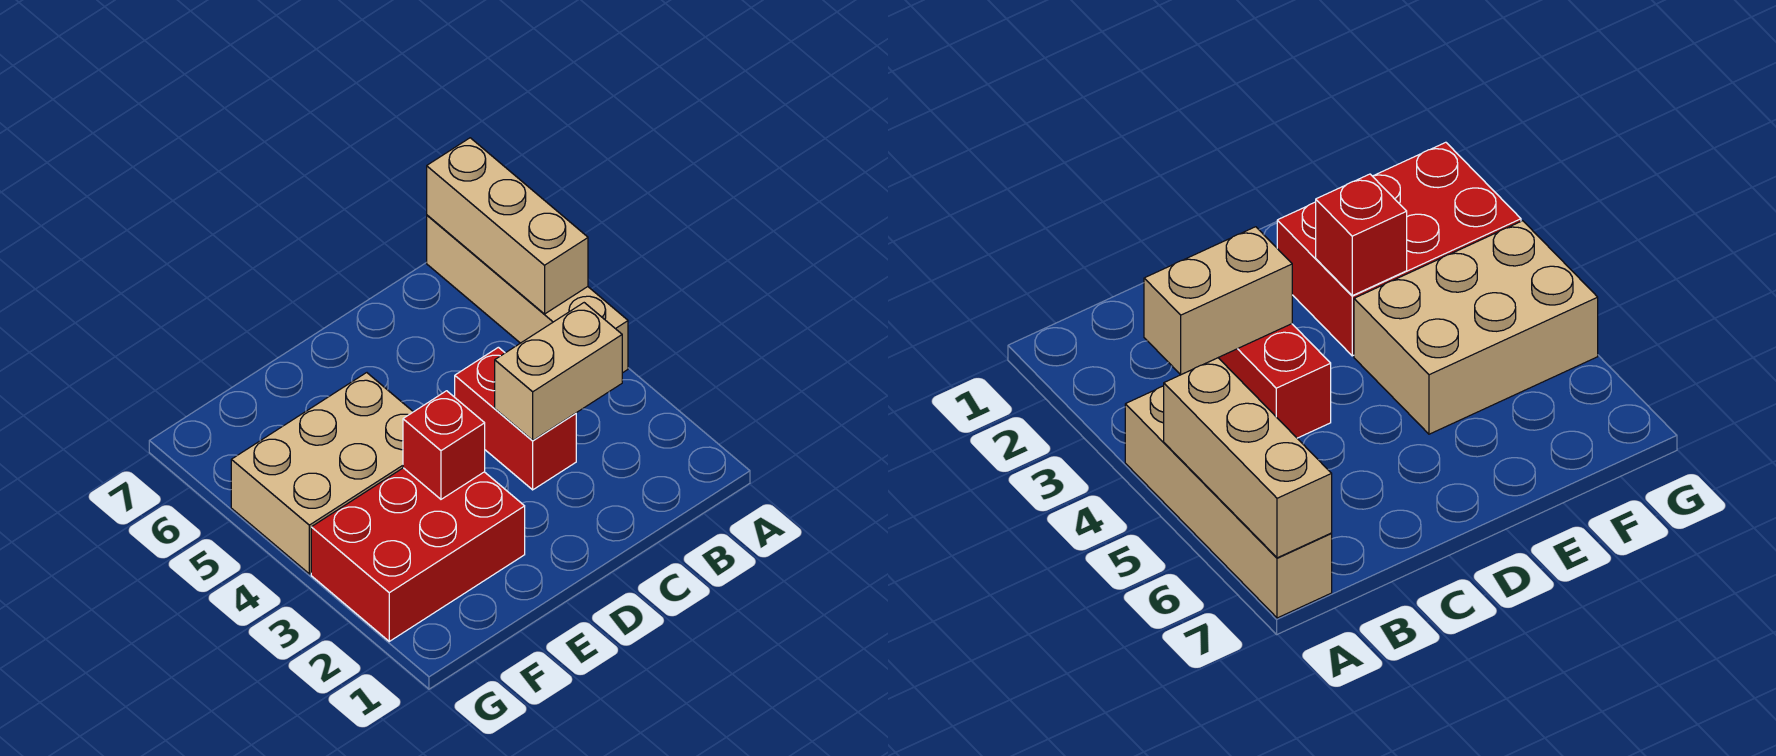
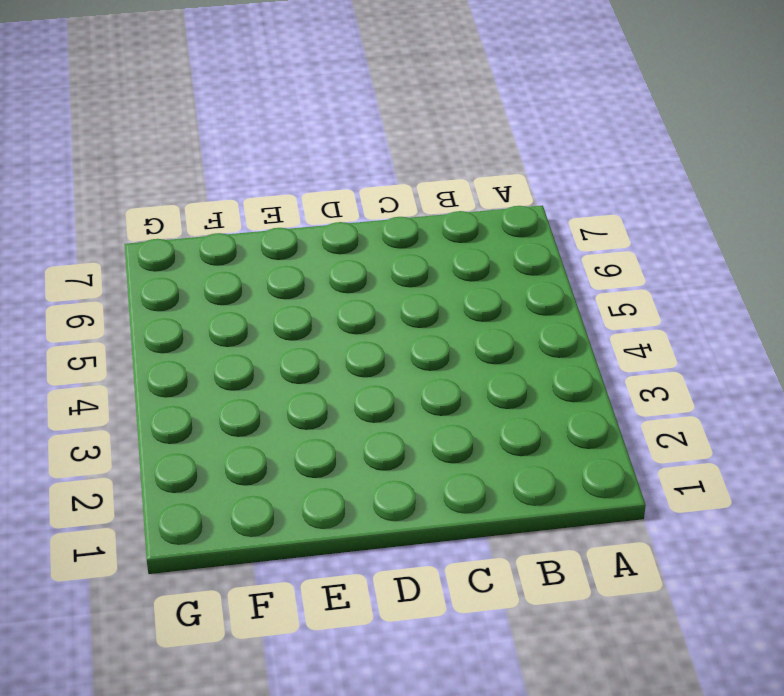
none -> tan brick A4:A7 level 1
none -> red brick C3:C4 level 1

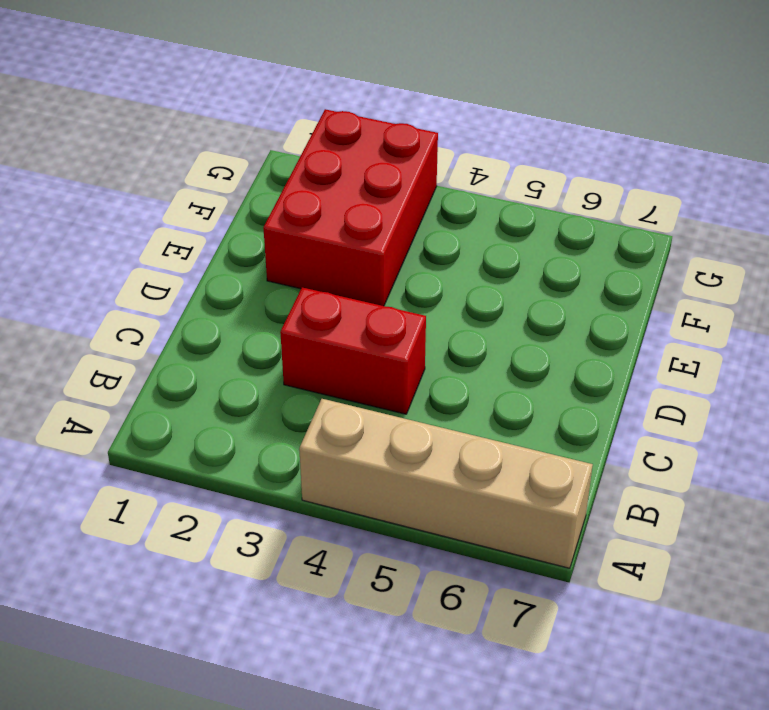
none -> tan brick E4:G5 level 1
none -> tan brick A5:A7 level 2

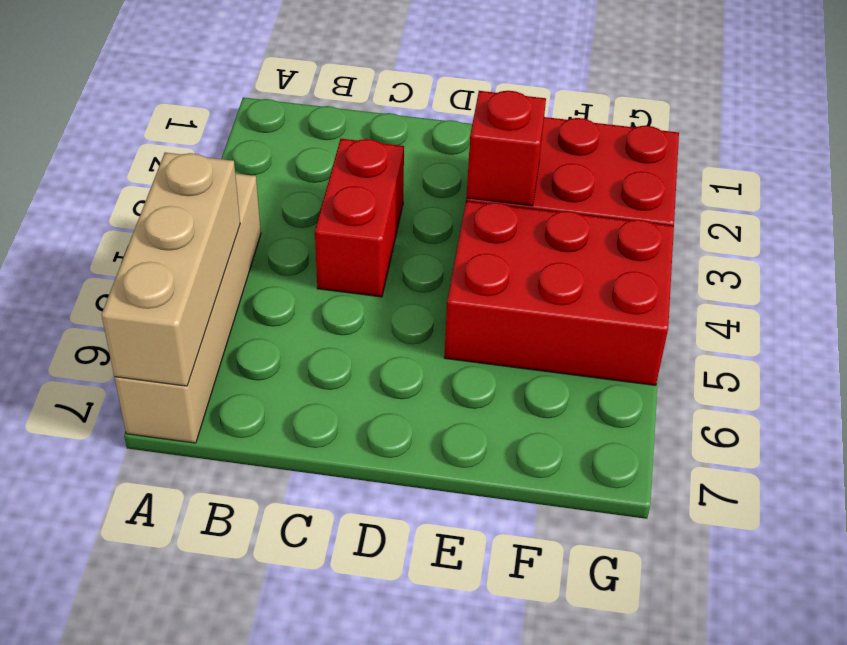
red brick E4:G5 level 1 -> tan brick E4:G5 level 1
none -> tan brick B3:C3 level 2

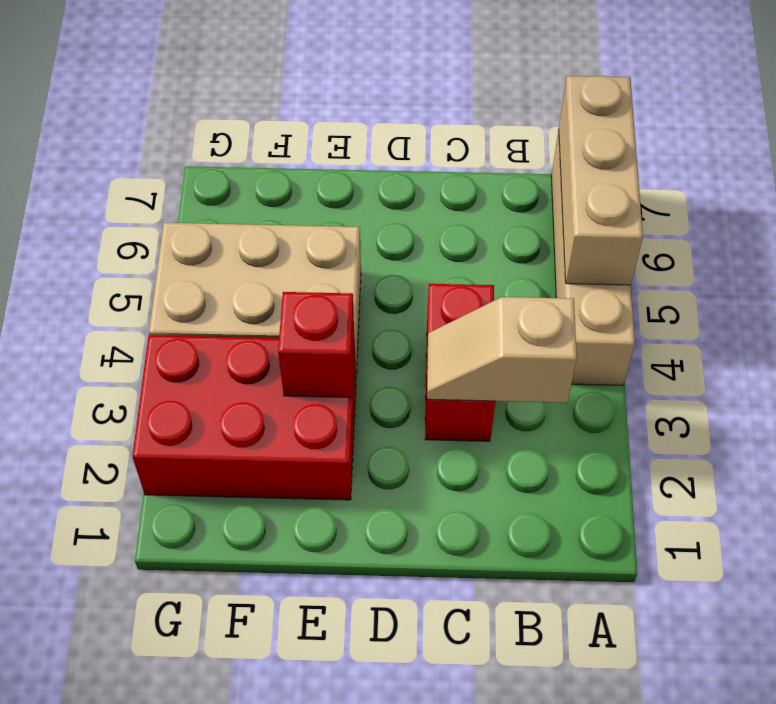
tan slope B3:C3 level 2 top B -> tan brick B3:C3 level 2

